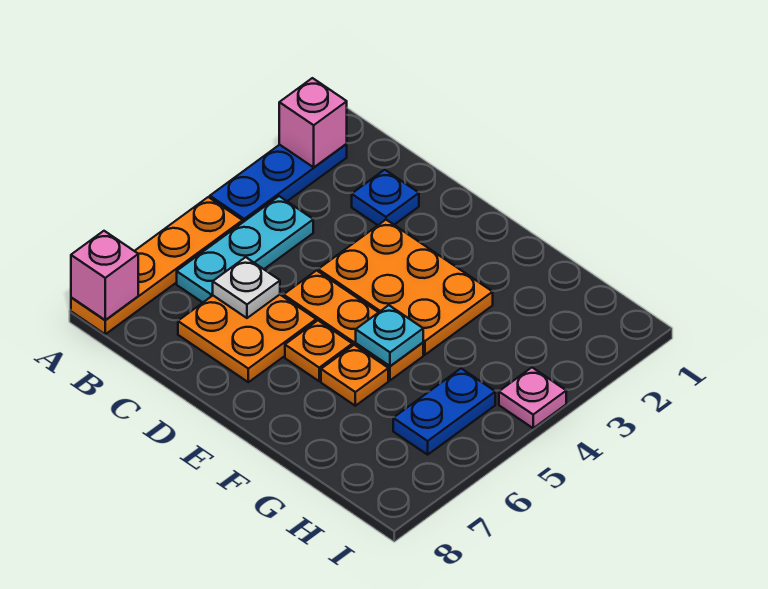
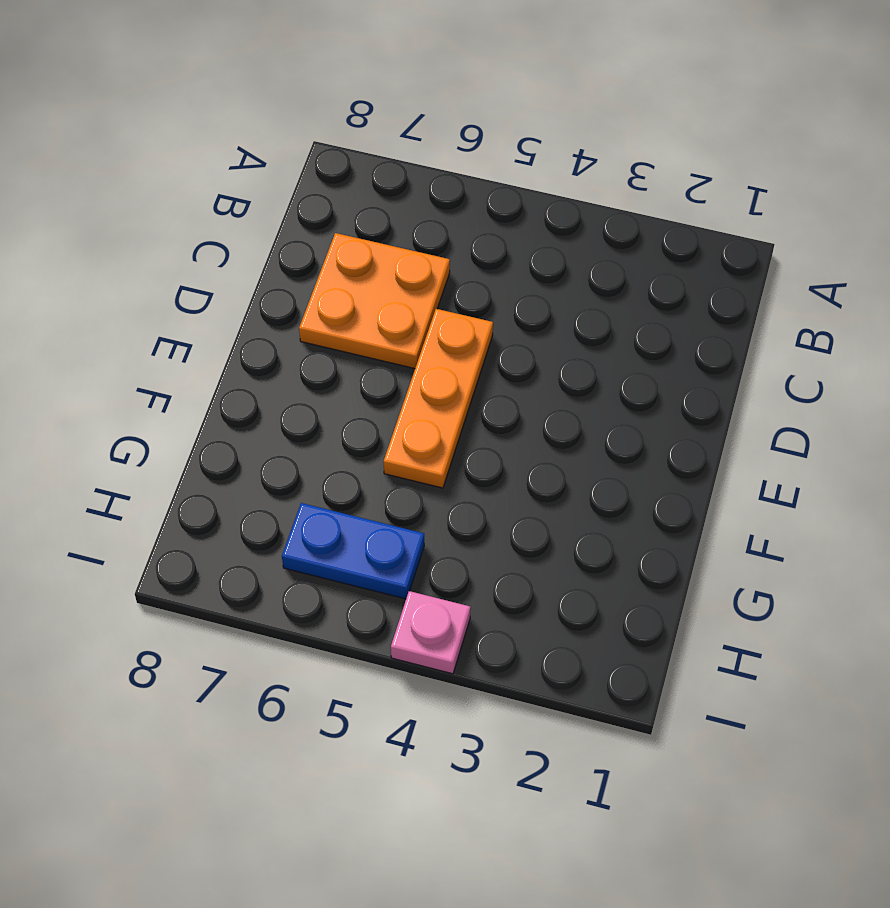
none -> blue plate A2:A4 level 1
none -> orange plate A5:A8 level 1
none -> cyan plate B4:B6 level 1

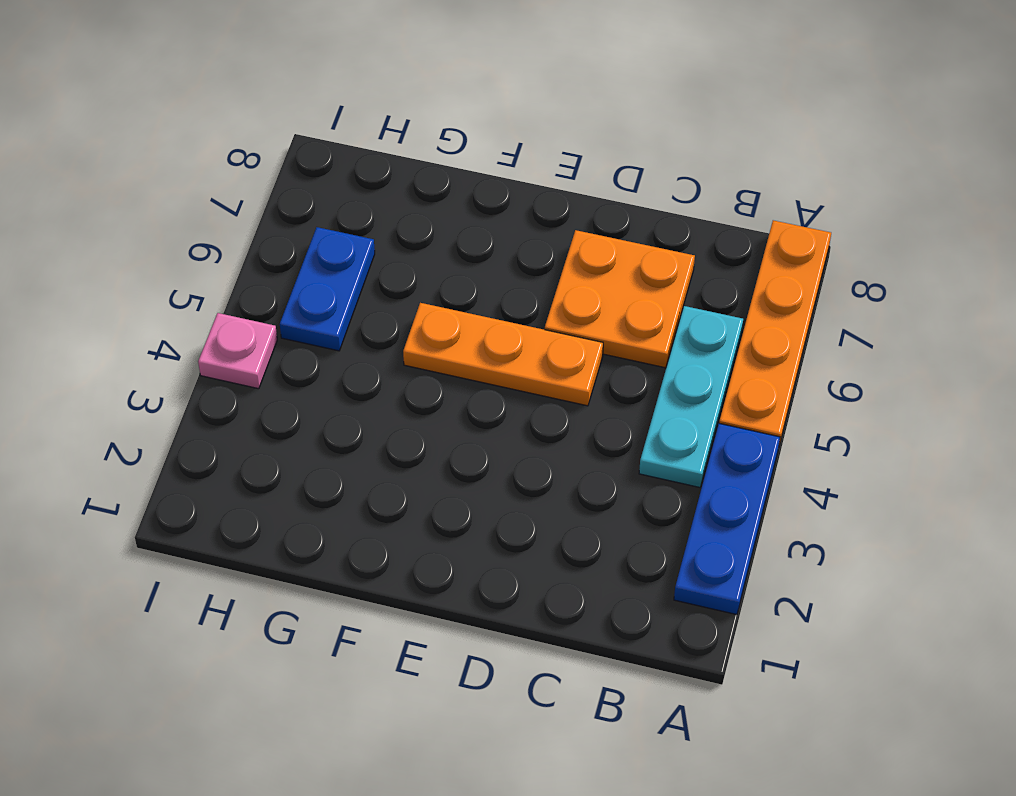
none -> blue plate C2 level 1
none -> orange plate D3:F4 level 1
none -> orange plate E6 level 1

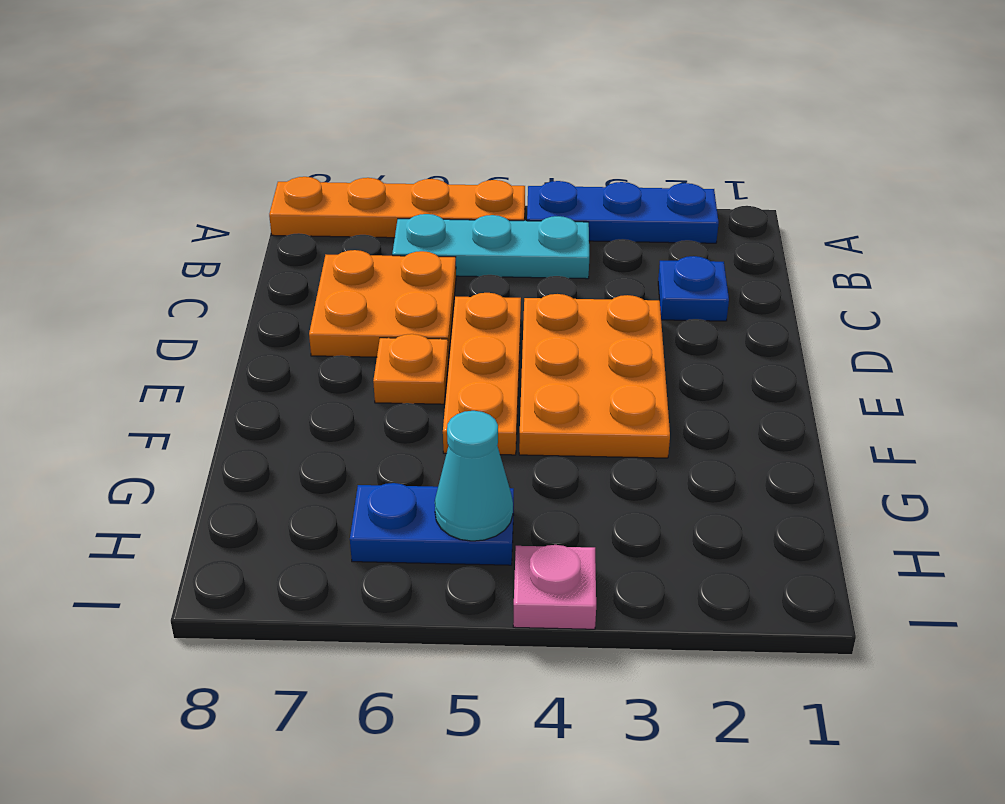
cyan cone H5 level 2 -> none
none -> orange plate F6 level 1
none -> pink brick A2 level 2
none -> pink brick A8 level 2

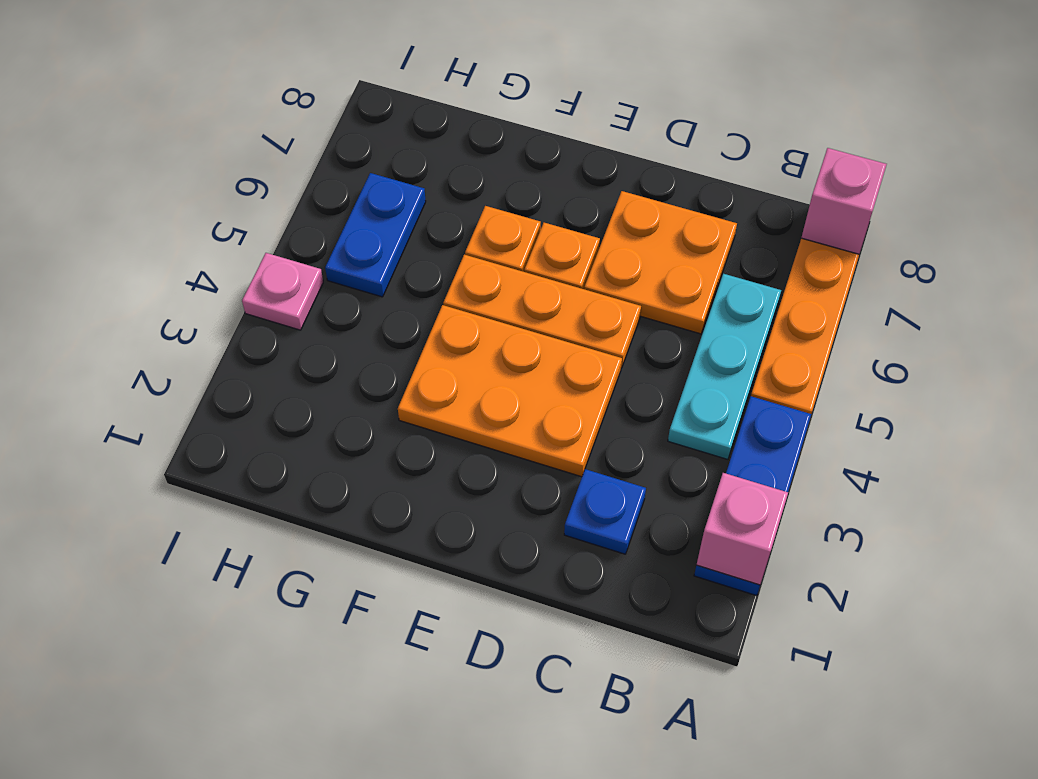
none -> white plate C6 level 2
none -> cyan plate F5 level 2

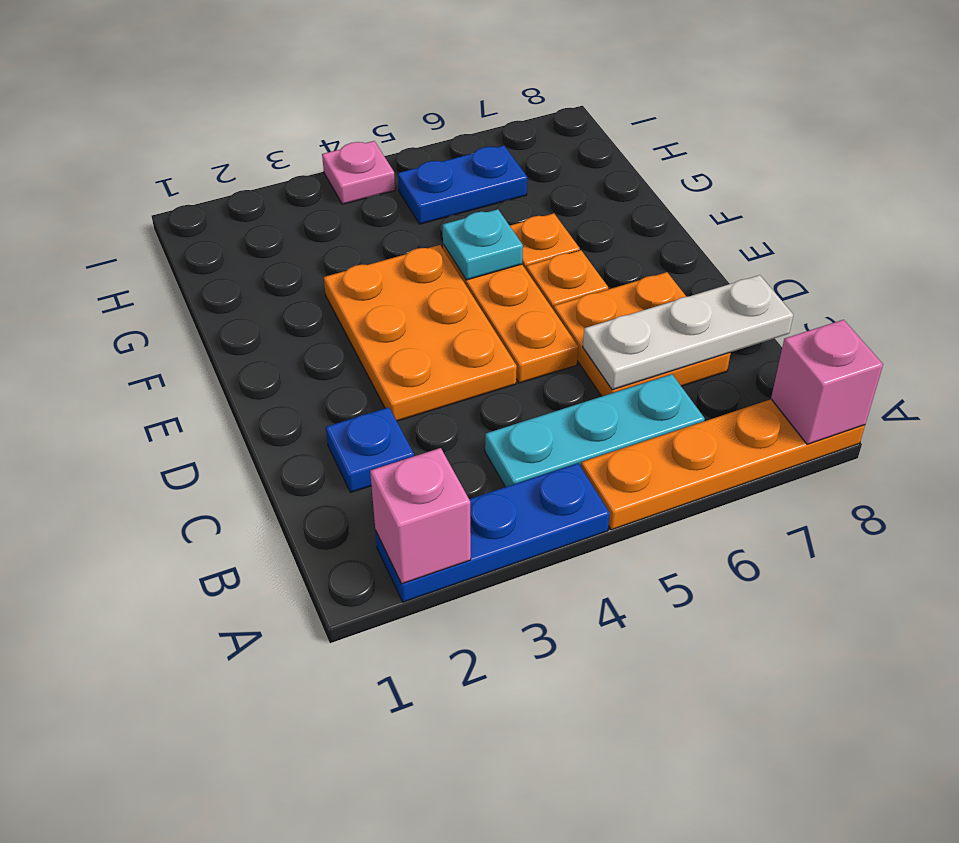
white plate C6:C8 level 2 -> white plate C6 level 2

